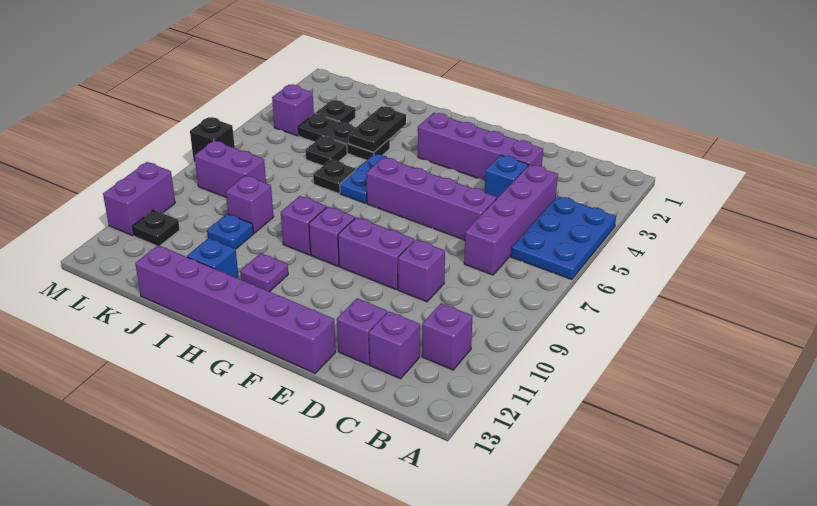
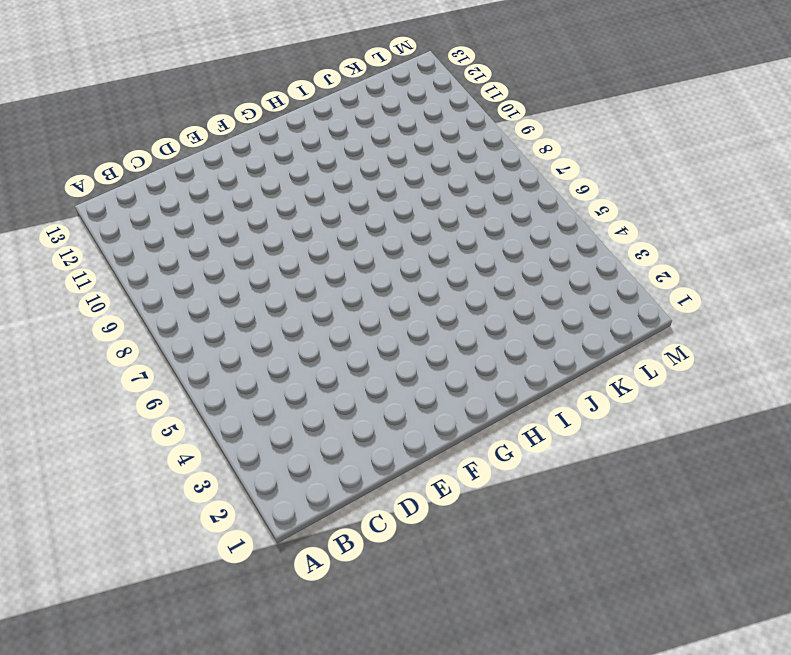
none -> blue plate A4:B6 level 1
none -> purple brick B11 level 1
none -> purple brick C4:C7 level 1

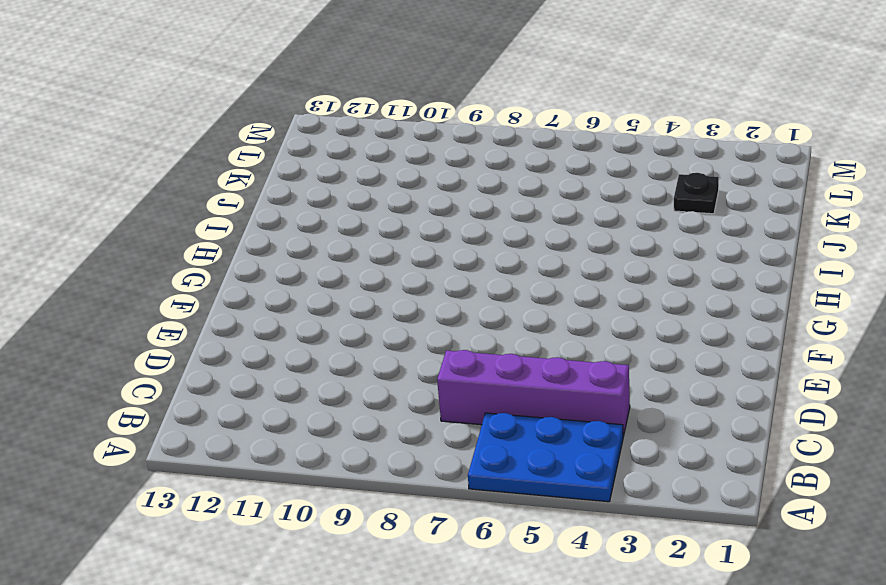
none -> purple brick B11 level 1
none -> purple brick C12 level 1
none -> purple brick D3:G3 level 1

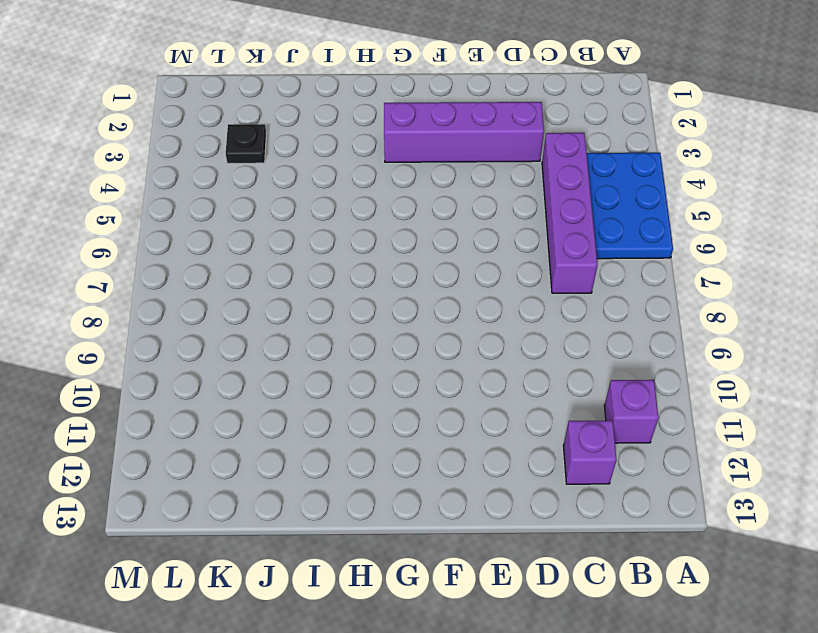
none -> blue brick D4 level 1
none -> purple brick D6:G6 level 1
none -> purple brick D9 level 1

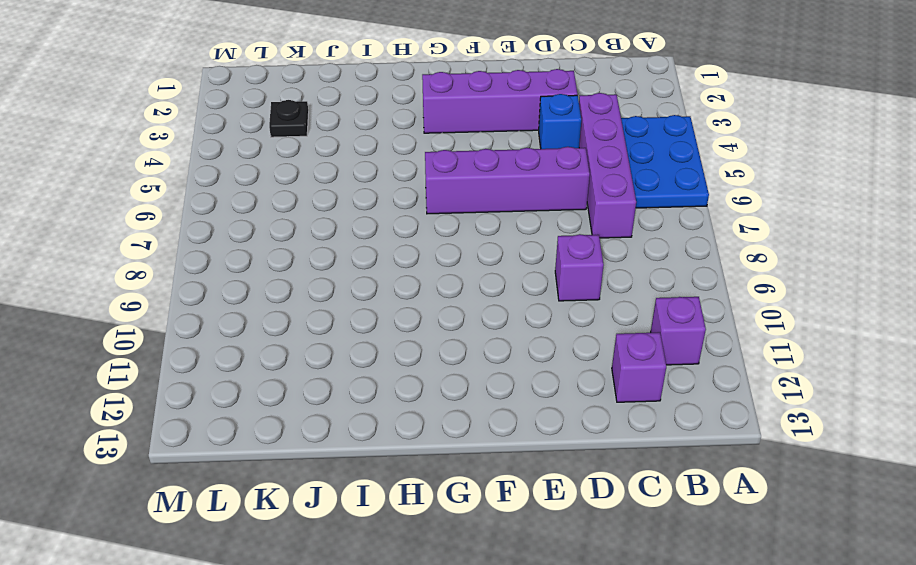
none -> purple brick D12 level 1
none -> purple brick E9:F9 level 1
none -> purple brick E13:J13 level 1

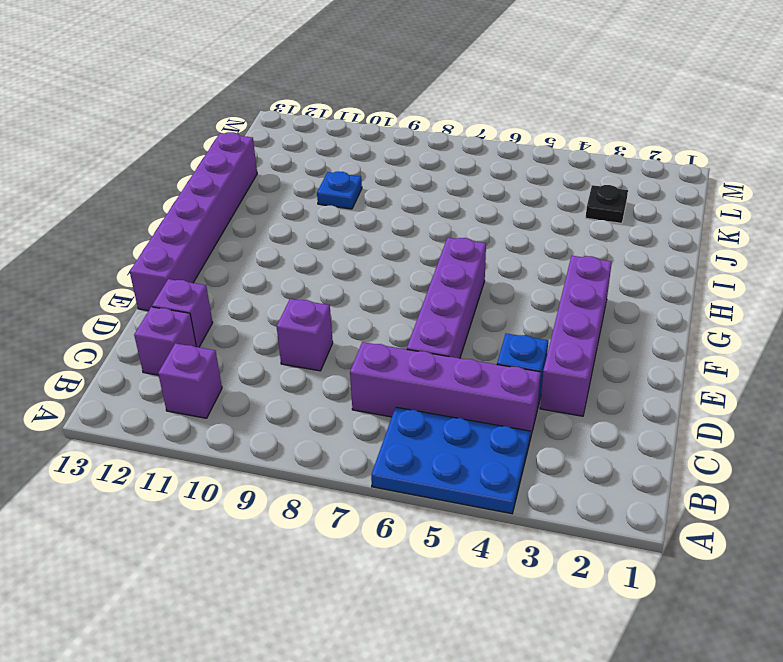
none -> purple brick E9:F9 level 1
none -> purple brick G9 level 1
none -> blue plate H5:H6 level 1

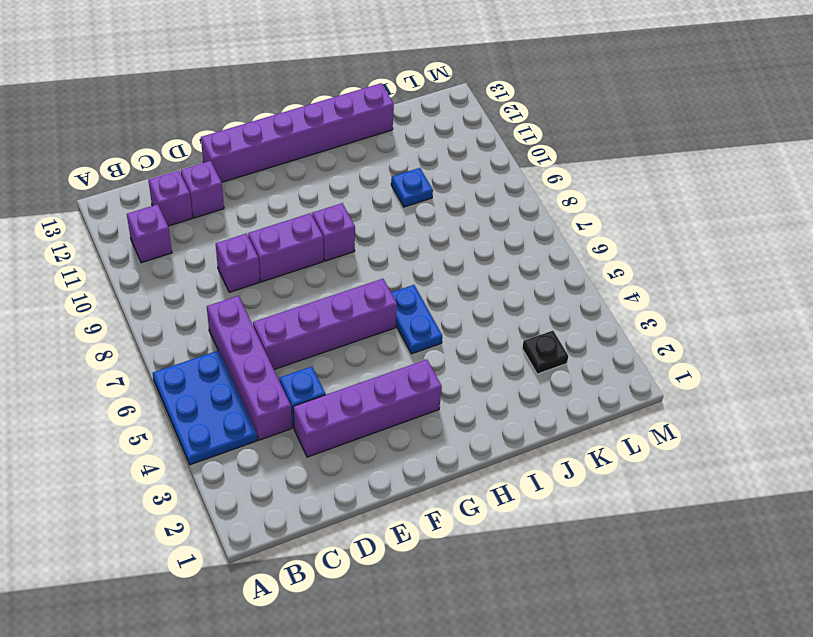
none -> purple brick H9 level 1
none -> purple plate H11 level 1
none -> black plate I4:K4 level 1

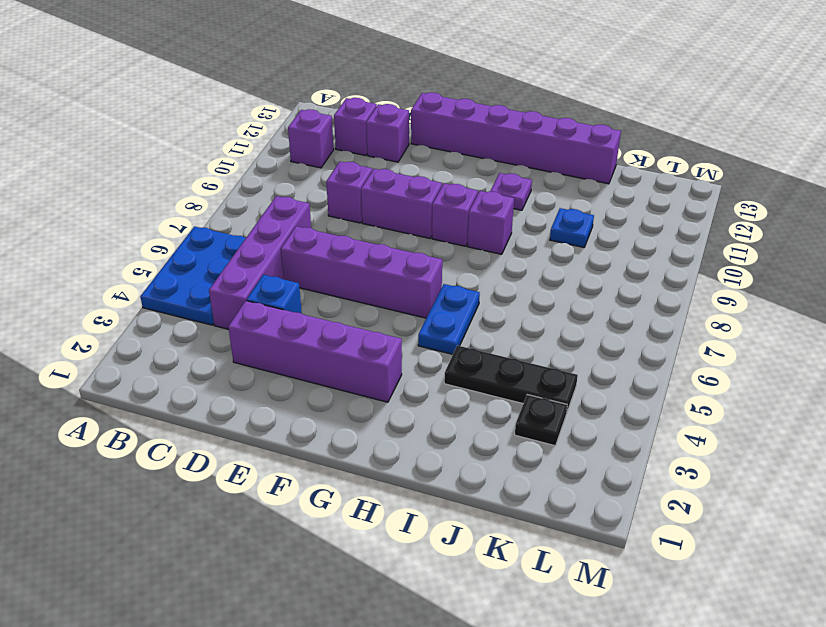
none -> black plate I6 level 1
none -> blue brick I12 level 1
none -> black plate J5 level 1

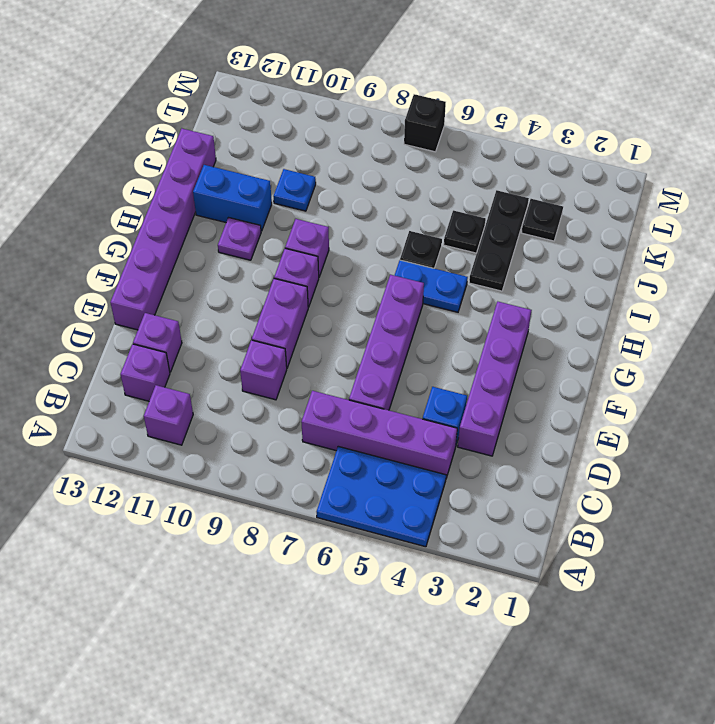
blue brick I11:I12 level 1 -> blue brick I12 level 1
none -> purple brick J9 level 1
none -> purple brick K8:L8 level 1
none -> purple brick L4 level 1

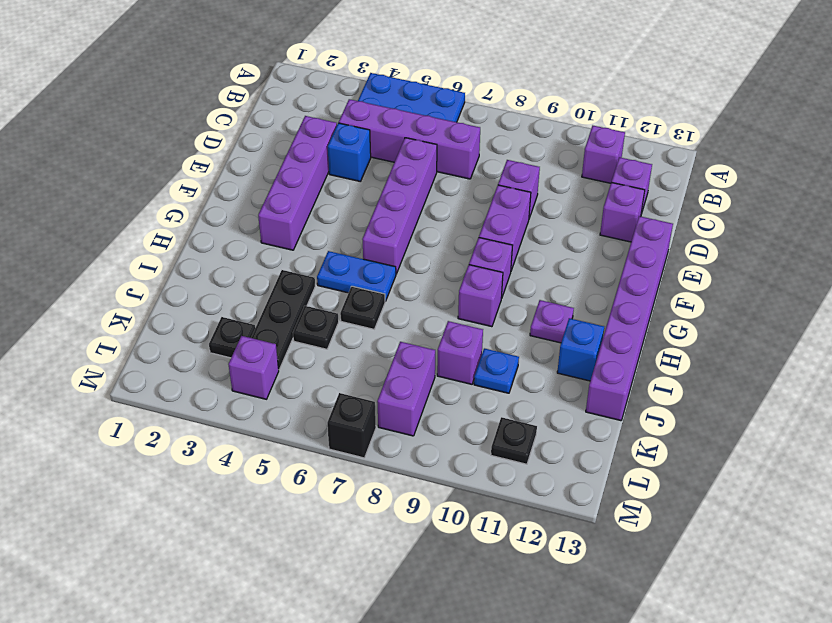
none -> purple brick M10:M11 level 1
none -> black plate I3:I4 level 2

